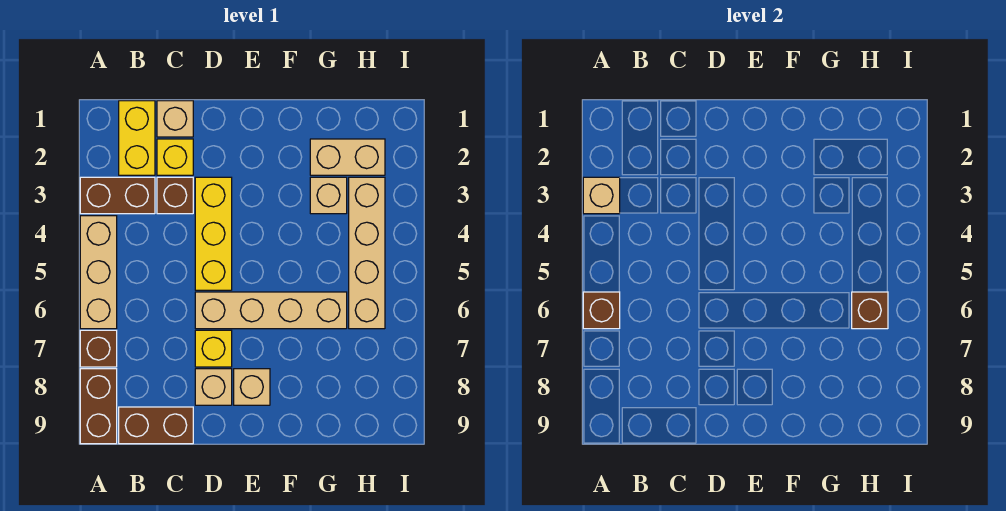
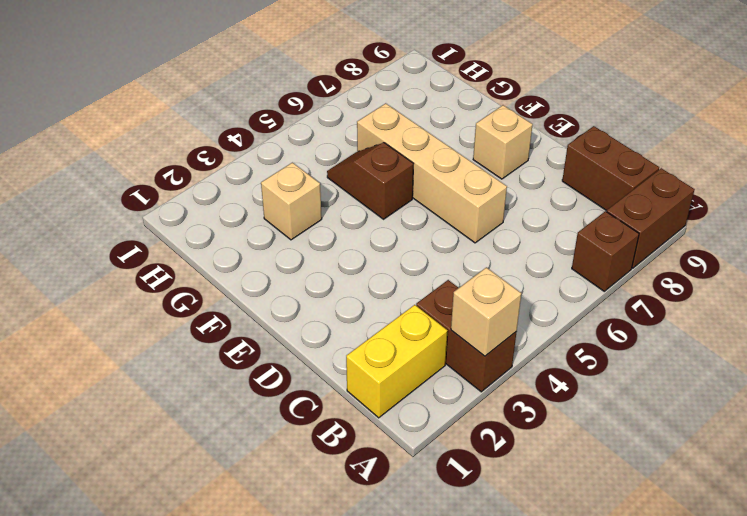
brown slope F5:G5 level 1 top F -> none
none -> tan brick A4:A6 level 1
none -> tan brick C1 level 1
none -> yellow brick C2 level 1

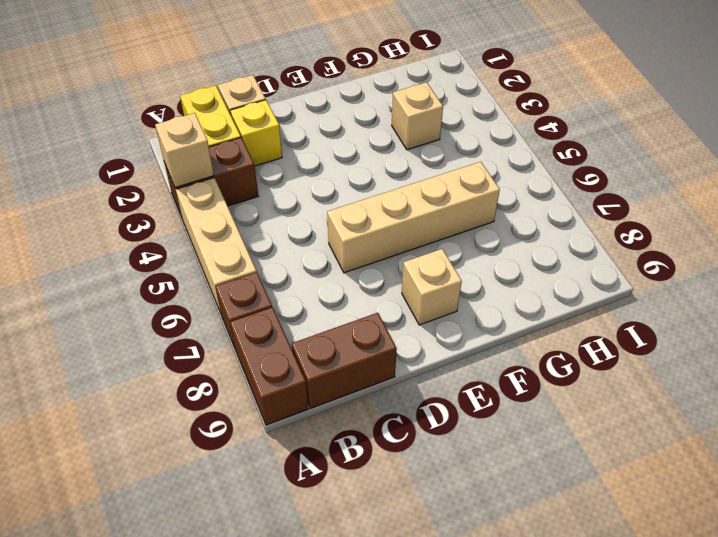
none -> brown brick C3 level 1
none -> yellow brick D3:D5 level 1
none -> yellow brick D7 level 1

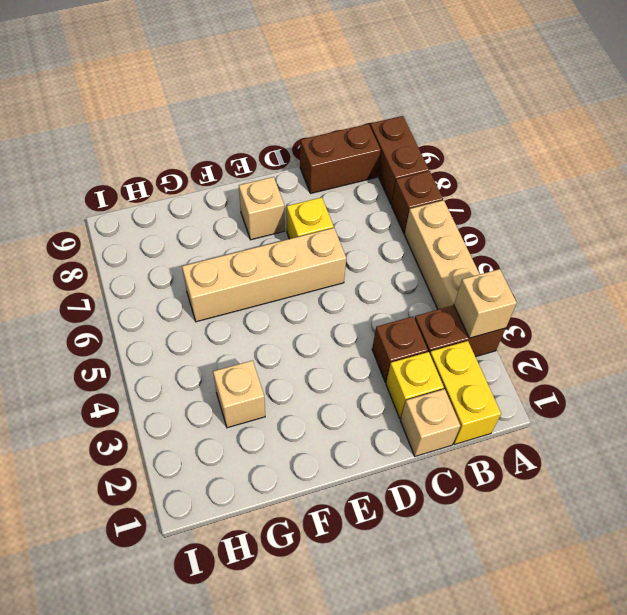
none -> yellow brick D3:D5 level 1
none -> tan brick D8 level 1
none -> tan brick G2:H2 level 1

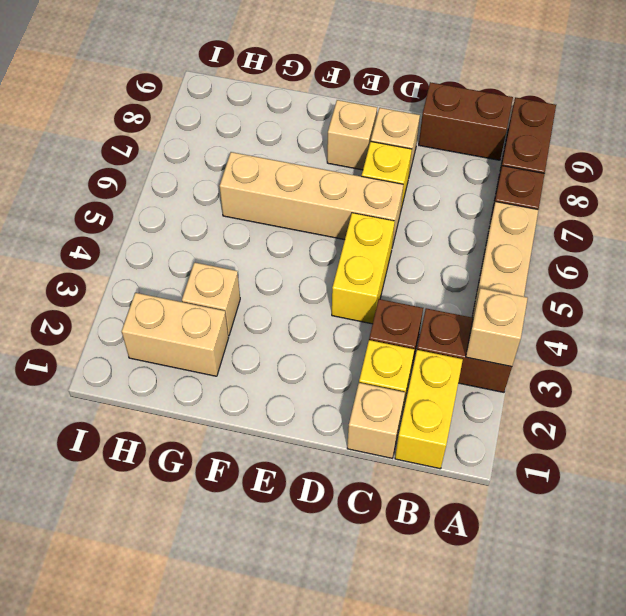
yellow brick D4:D5 level 1 -> yellow brick D3:D5 level 1
none -> tan brick H3:H6 level 1
none -> brown brick A6 level 2
none -> brown brick H6 level 2

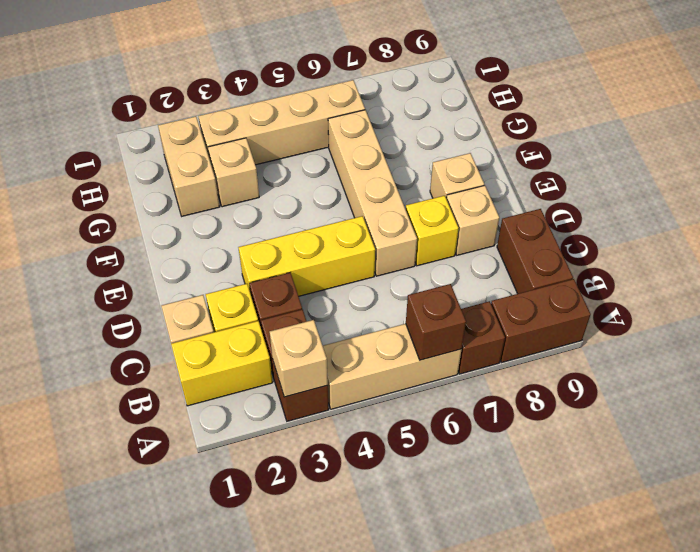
none -> brown brick H6 level 2

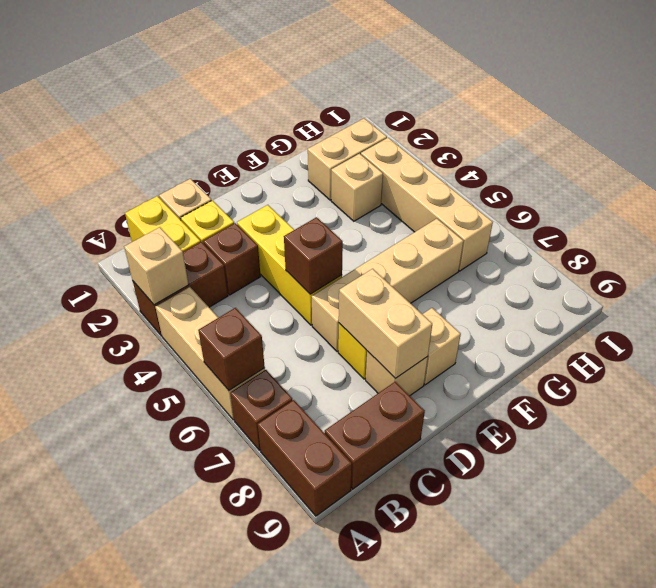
brown brick D5 level 2 -> brown brick H6 level 2
tan brick D7:D8 level 2 -> none

